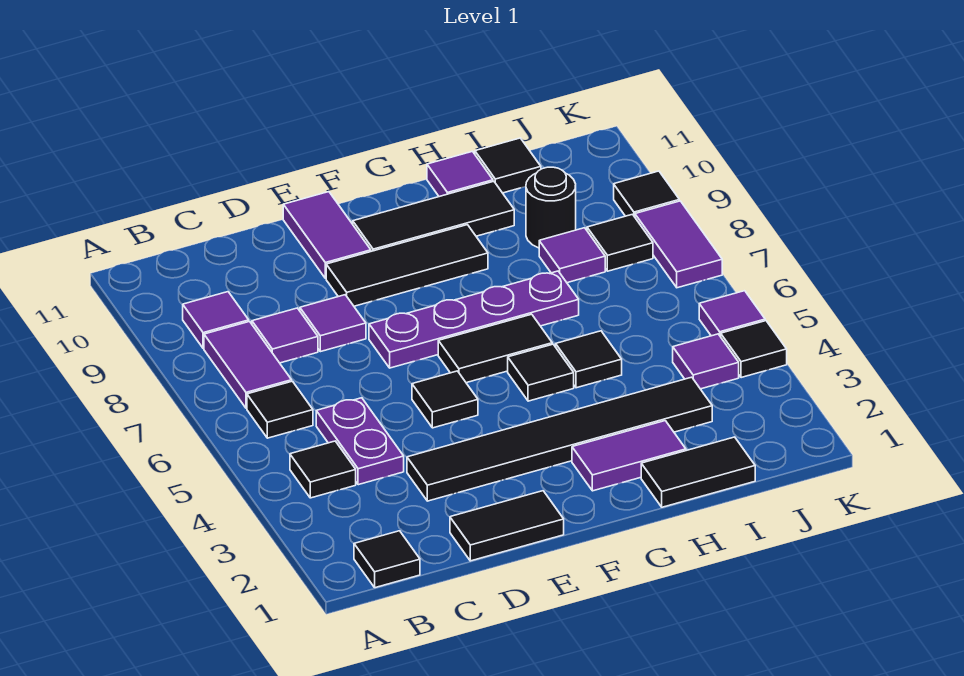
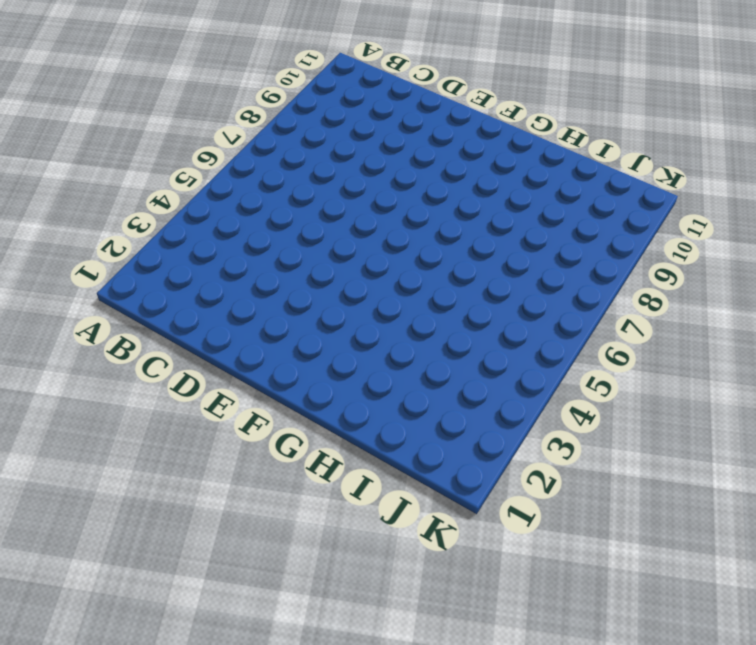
none -> black tile B1 level 1
none -> black tile B4 level 1
none -> black tile B6 level 1
none -> purple tile B7:B8 level 1

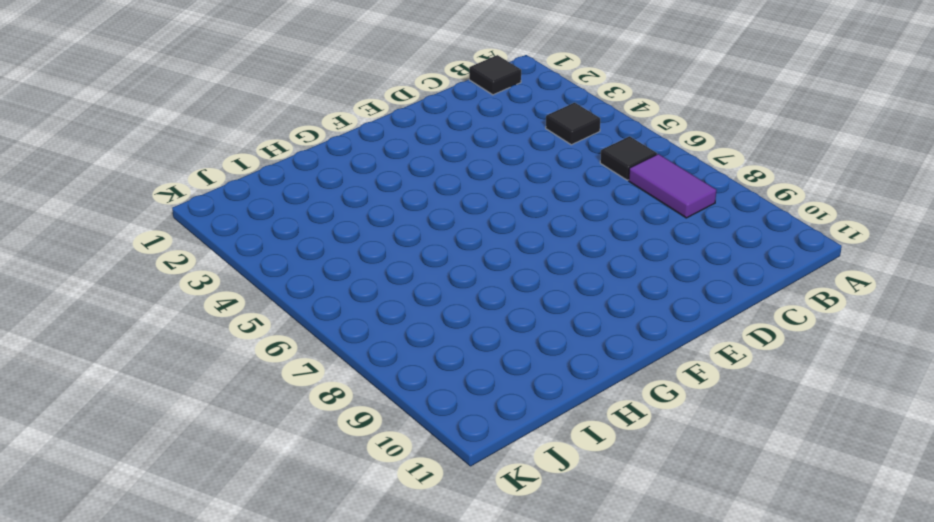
none -> purple tile B9 level 1
none -> purple plate C4:C5 level 1
none -> purple tile C8 level 1
none -> black tile D1:E1 level 1

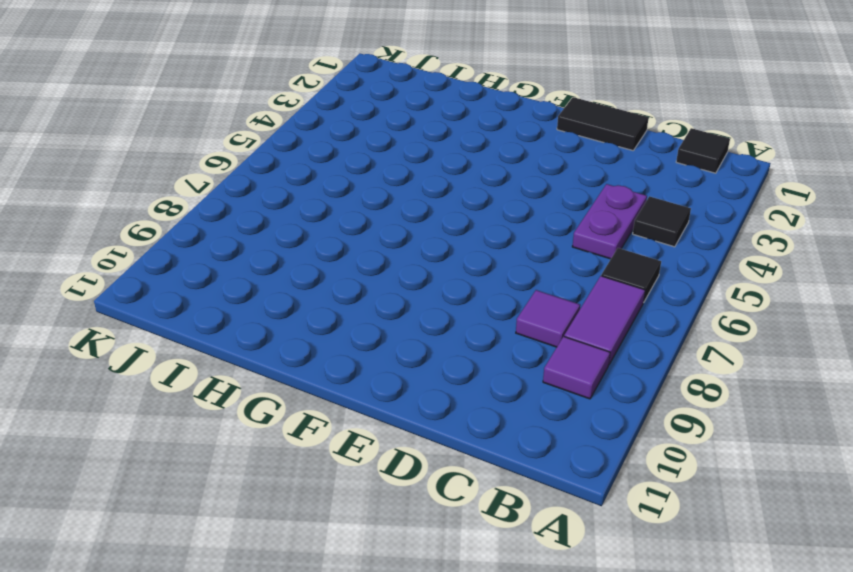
none -> black tile D3:I3 level 1
none -> purple tile D8 level 1
none -> black tile E5 level 1
none -> purple plate E7:H7 level 1

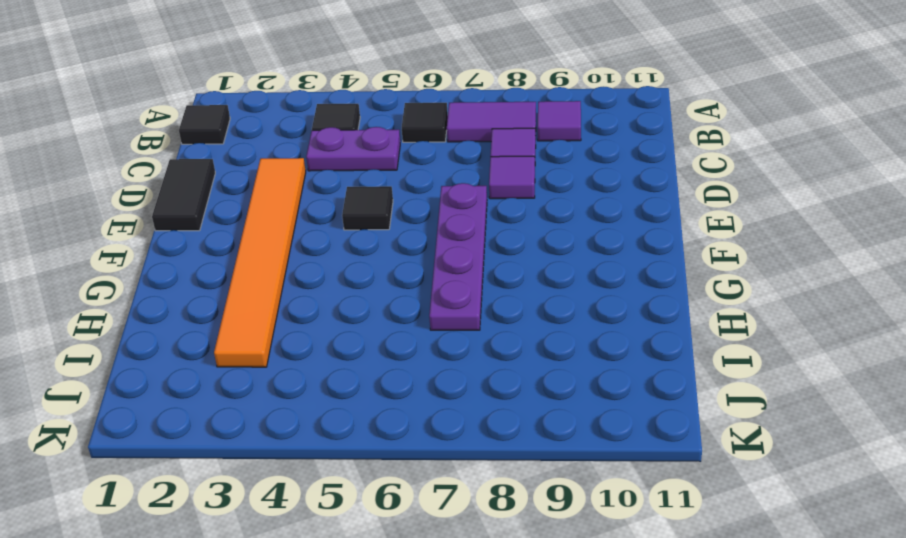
orange tile D3:I3 level 1 -> black tile D3:I3 level 1
none -> black tile E9:G9 level 1
none -> purple tile E10:E11 level 1
none -> black tile F6:G6 level 1
none -> black tile F10:H10 level 1

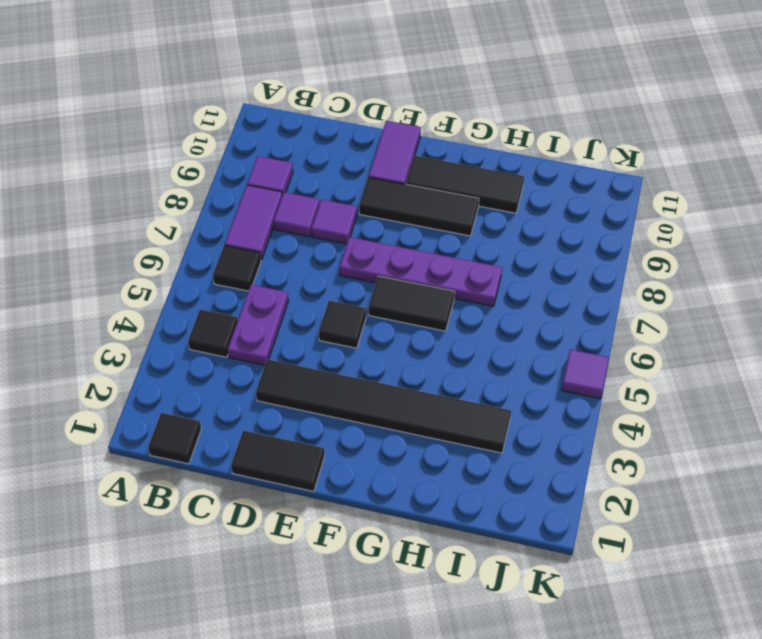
none -> purple tile G2:H2 level 1
none -> black tile G5 level 1
none -> black tile H1:I1 level 1
none -> black tile H5 level 1

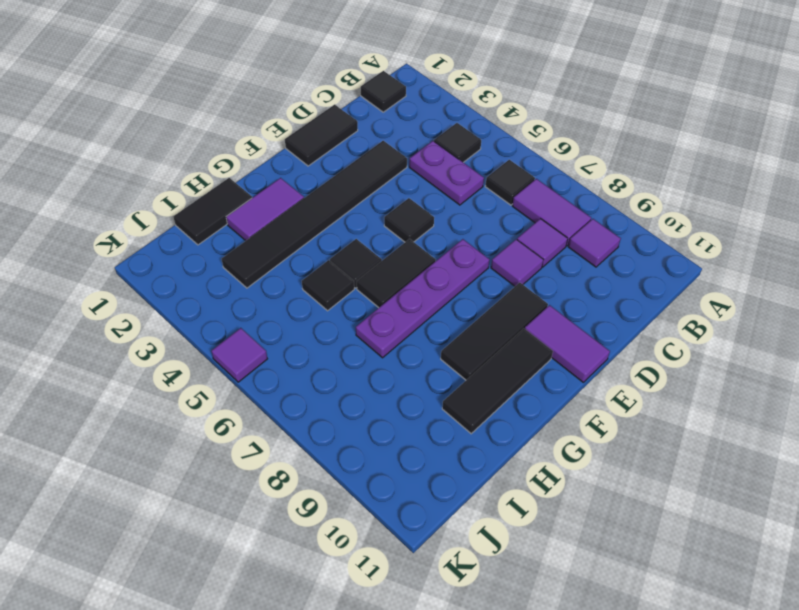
none -> purple tile H11 level 1
none -> purple tile I8 level 1
none -> black round brick I9 level 1
none -> black tile I11 level 1

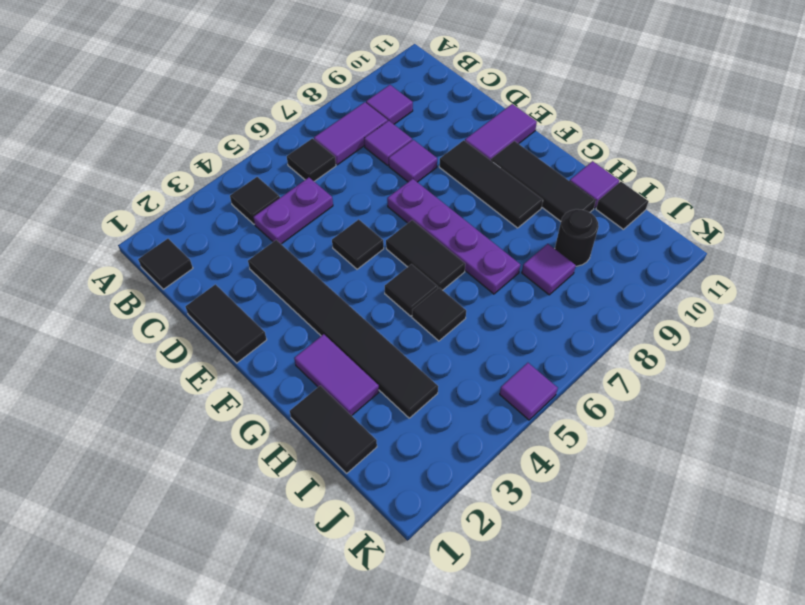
none -> purple tile J4 level 1
none -> black tile J8 level 1
none -> black tile K4 level 1
none -> purple tile K7:K8 level 1

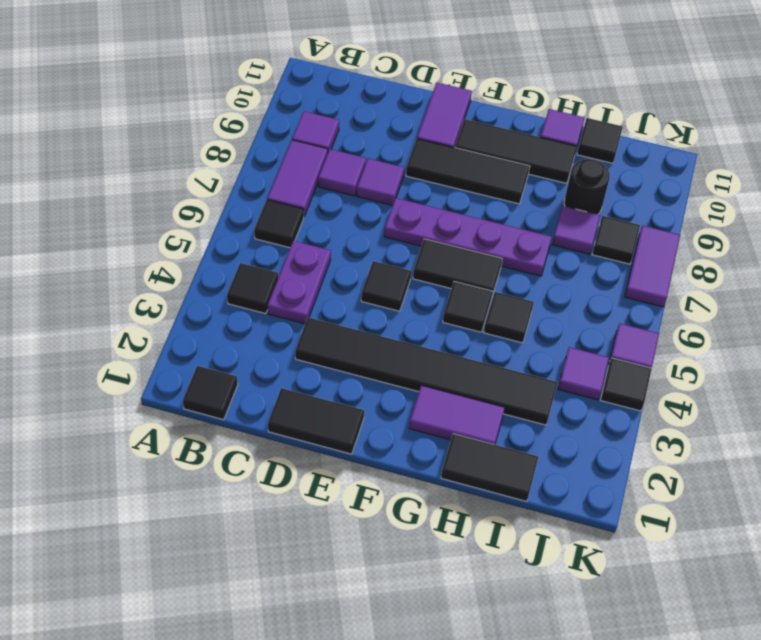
none -> black tile K9 level 1

